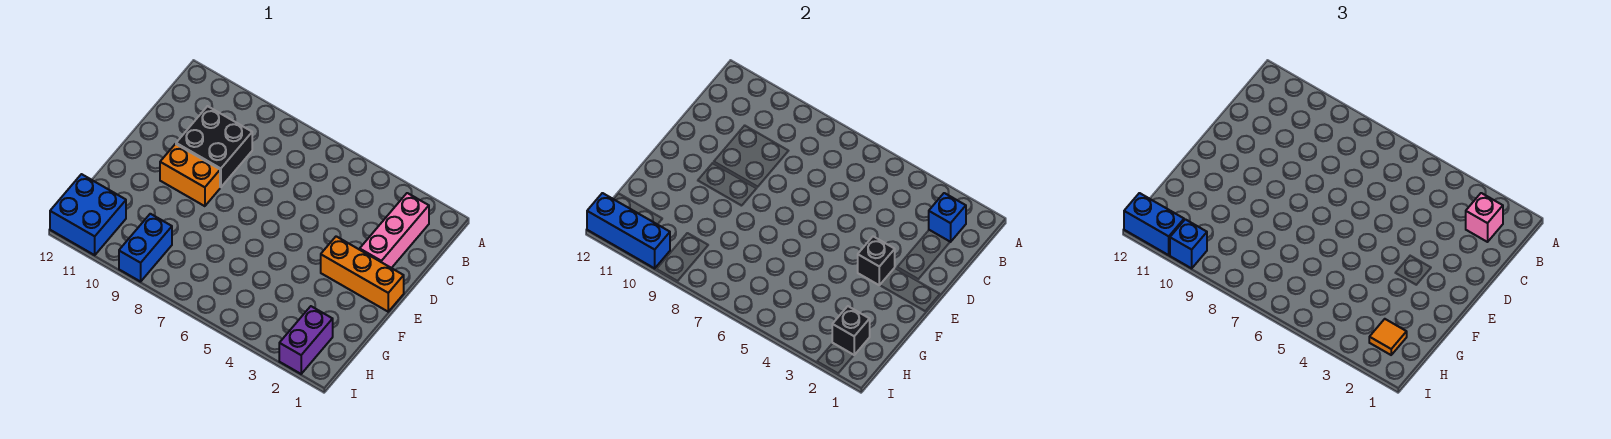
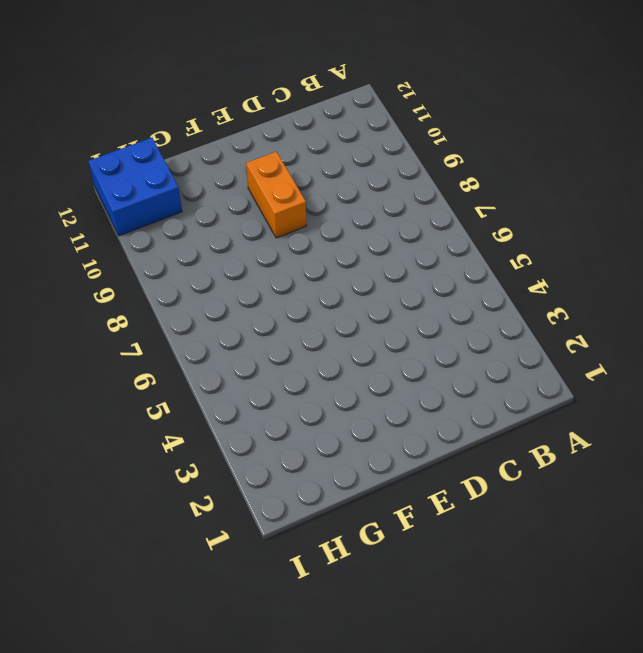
none -> pink brick B2:D2 level 1
none -> black brick C9:D10 level 1
none -> orange brick E1:E3 level 1

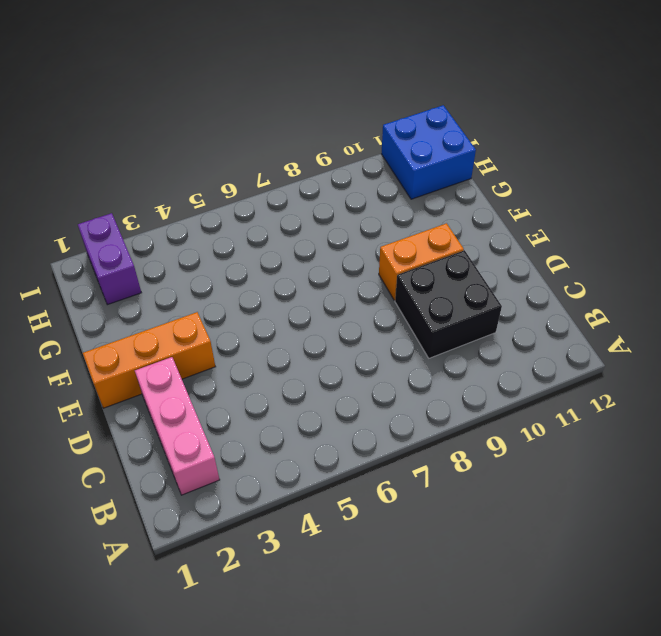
none -> blue brick H9:I9 level 1
none -> blue brick B2 level 2
none -> black brick E3 level 2

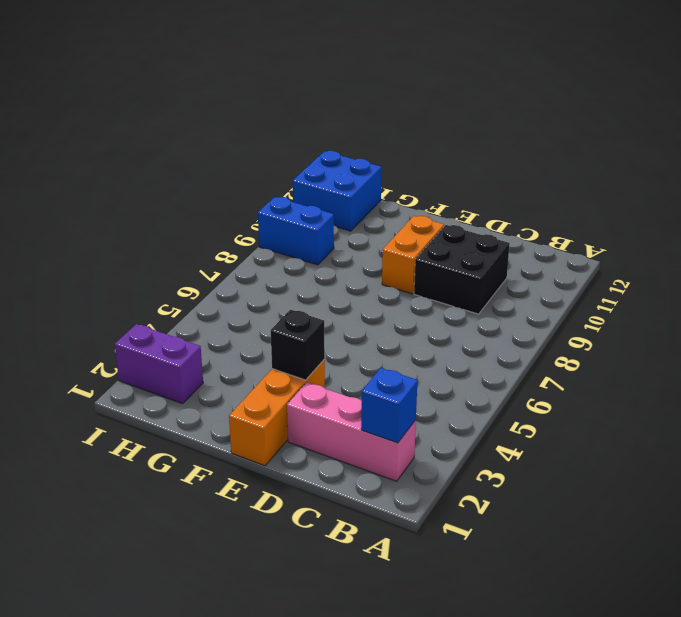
none -> black brick H2 level 2
none -> blue brick I10:I12 level 2
none -> pink brick B2 level 3

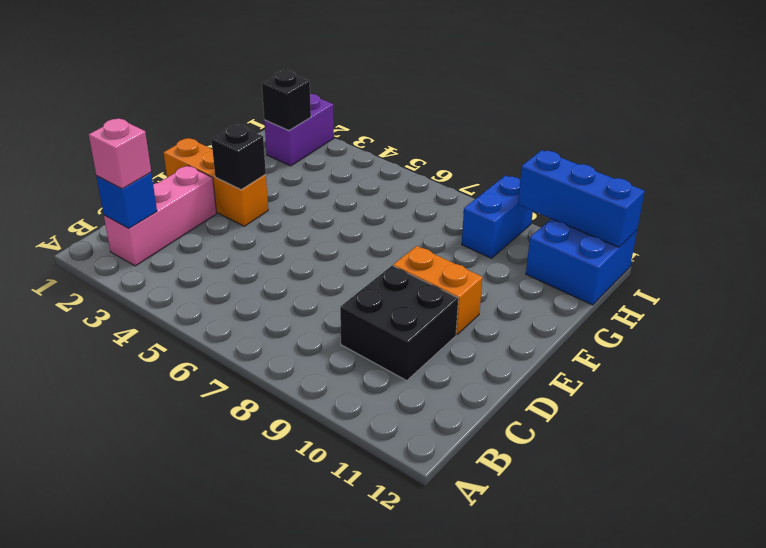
none -> orange tile H2 level 3
none -> blue brick I10 level 3
none -> blue brick I11:I12 level 3

